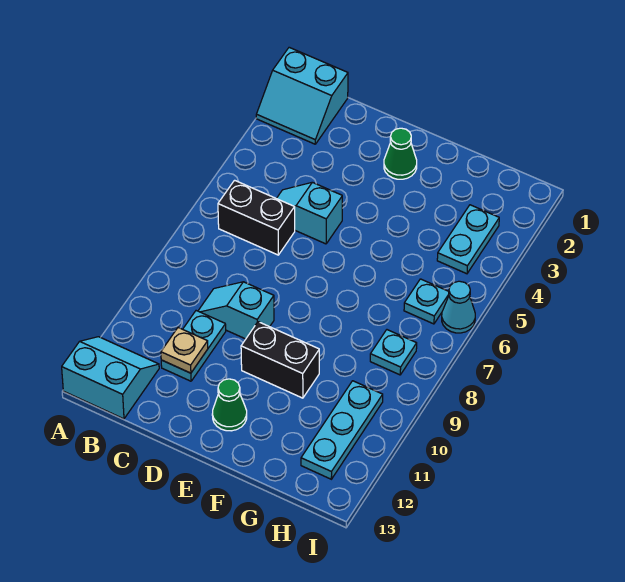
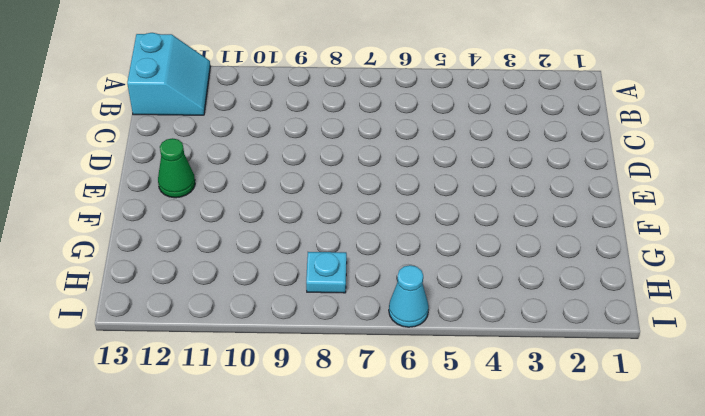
none -> cyan slope A1:B2 level 1 top 1
none -> black brick B6:C6 level 1
none -> cyan slope C5:D5 level 1 top D

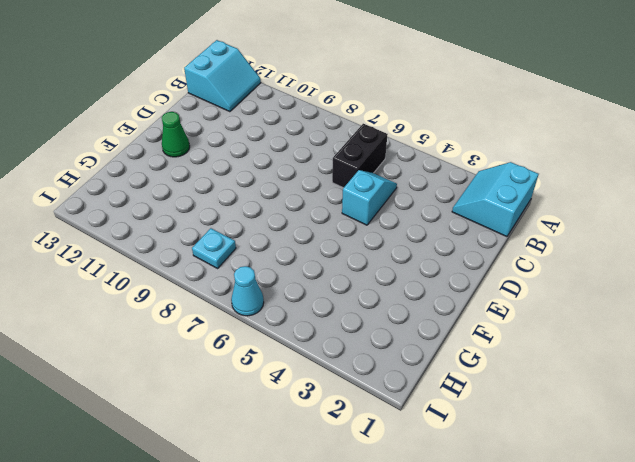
none -> cyan slope C9:D9 level 1 top D
none -> cyan plate C10:C11 level 1
none -> green cone E2 level 1

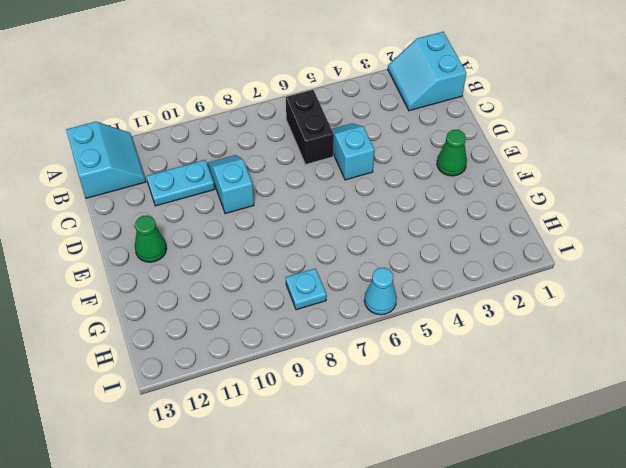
none -> black brick E10:F10 level 1
none -> cyan plate H3:H4 level 1
none -> cyan plate H6 level 1

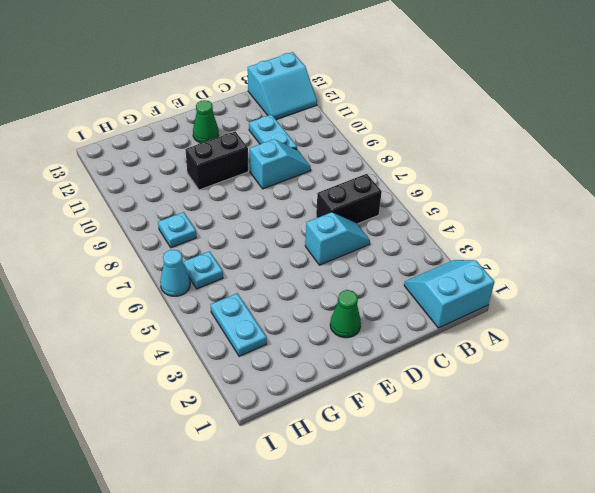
none -> cyan plate H10:H12 level 1
none -> tan plate C11 level 2

